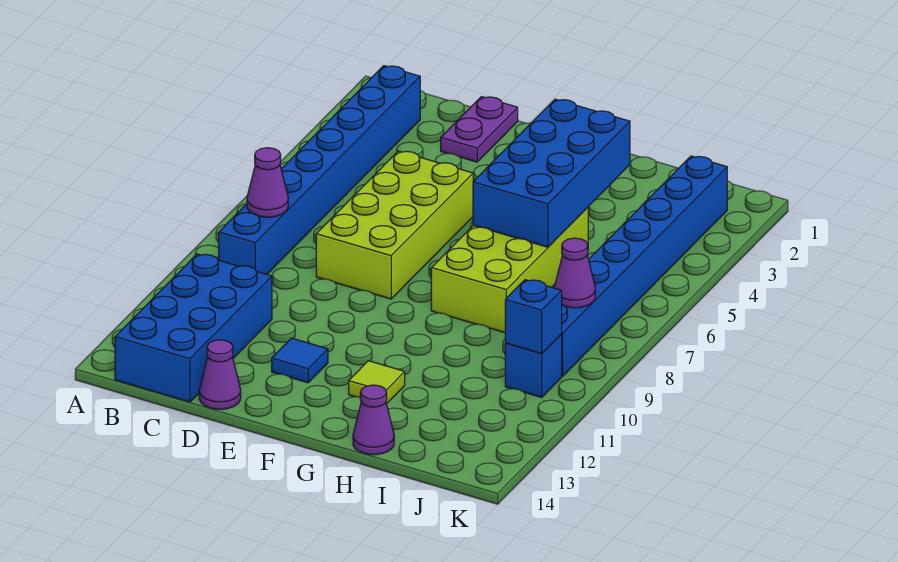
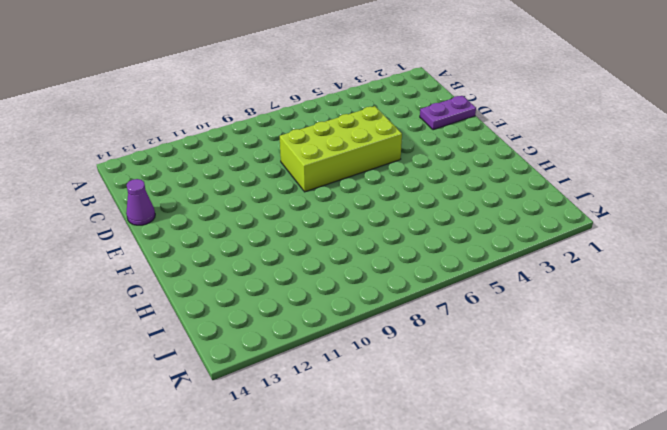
none -> blue brick B2:B9 level 1
none -> blue brick B11:C14 level 1
none -> blue tile E12 level 1

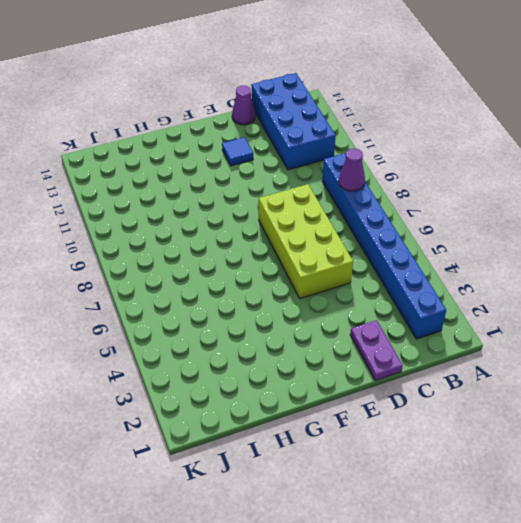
none -> lime brick G5:H8 level 1
none -> lime tile G12 level 1
none -> purple cone H14 level 1

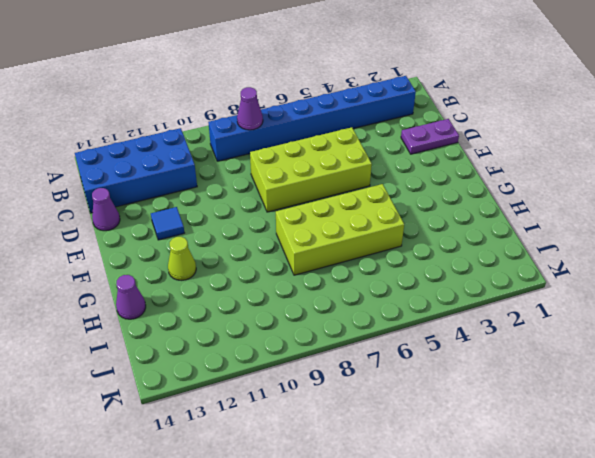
lime cone G12 level 1 -> lime tile G12 level 1
none -> blue brick J2:J9 level 1
none -> blue brick J10 level 1
none -> blue brick G3:H6 level 2

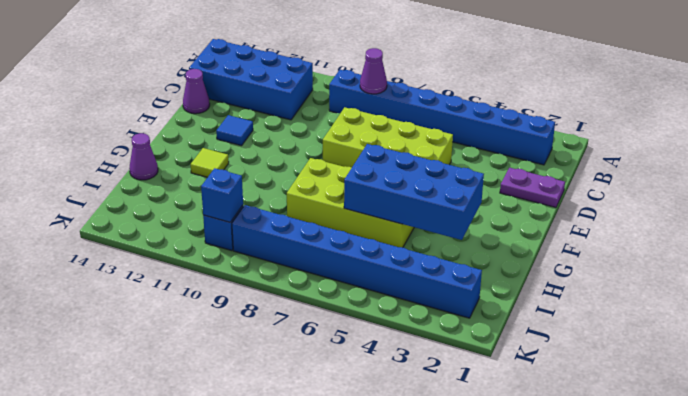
none -> purple cone J8 level 2

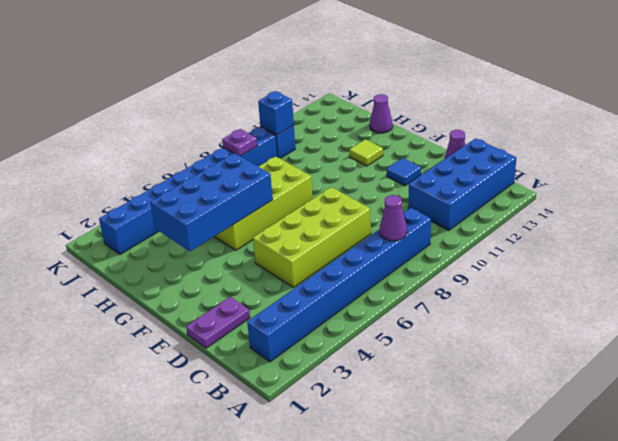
purple plate J8 level 2 -> purple cone J8 level 2

